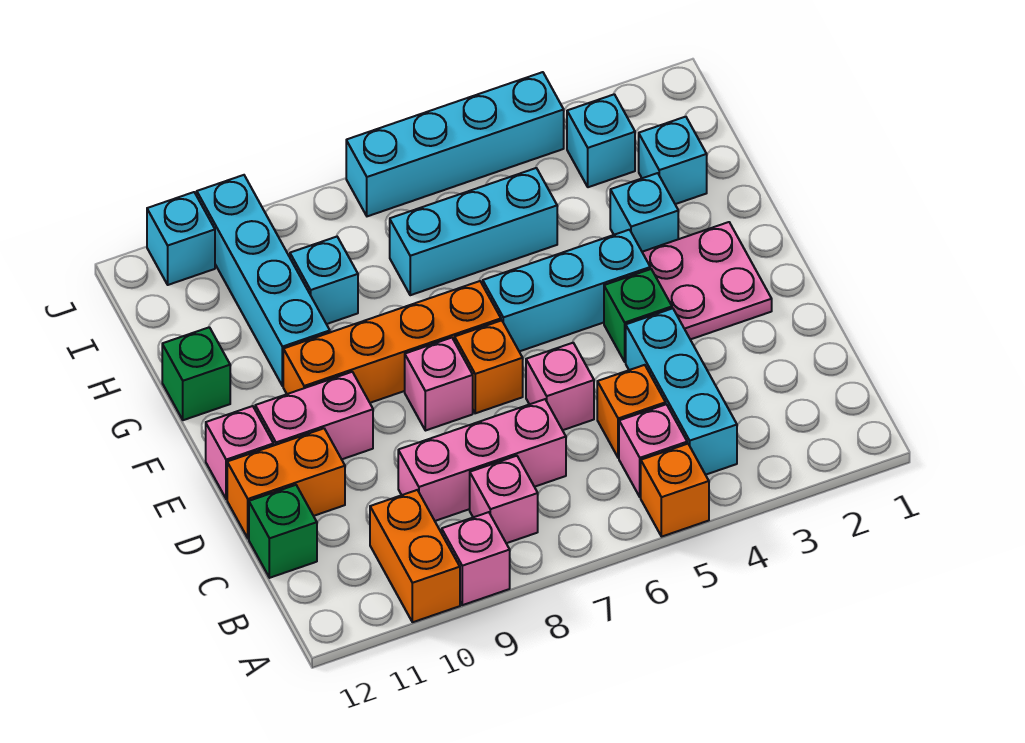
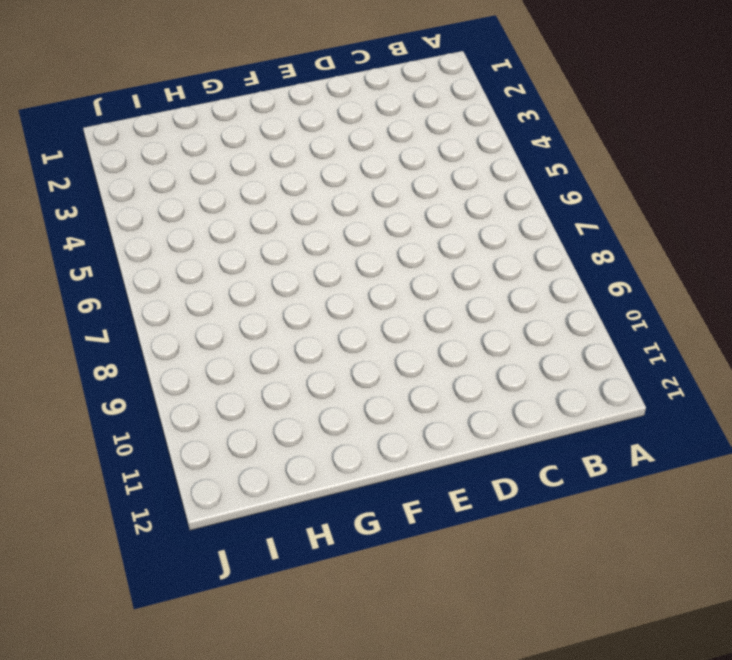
none -> orange brick A5 level 1
none -> pink brick A9 level 1
none -> orange brick A10:B10 level 1

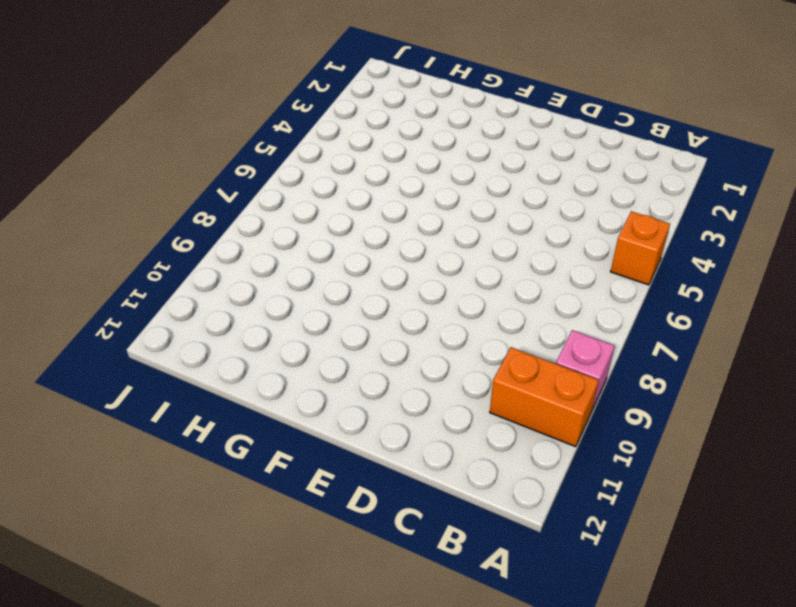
none -> cyan brick B4:D4 level 1
none -> pink brick B5 level 1
none -> pink brick B8 level 1

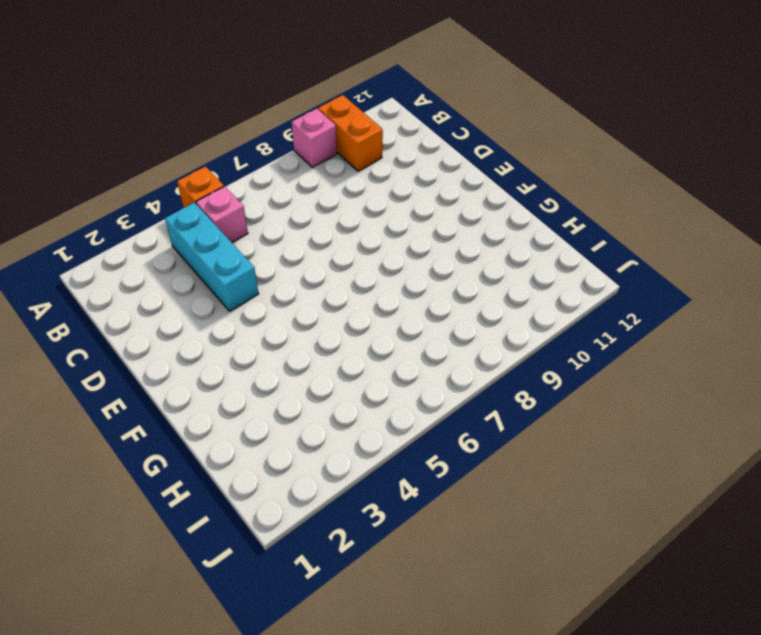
none -> pink brick B8 level 1
none -> orange brick C5 level 1
none -> pink brick C7:C9 level 1

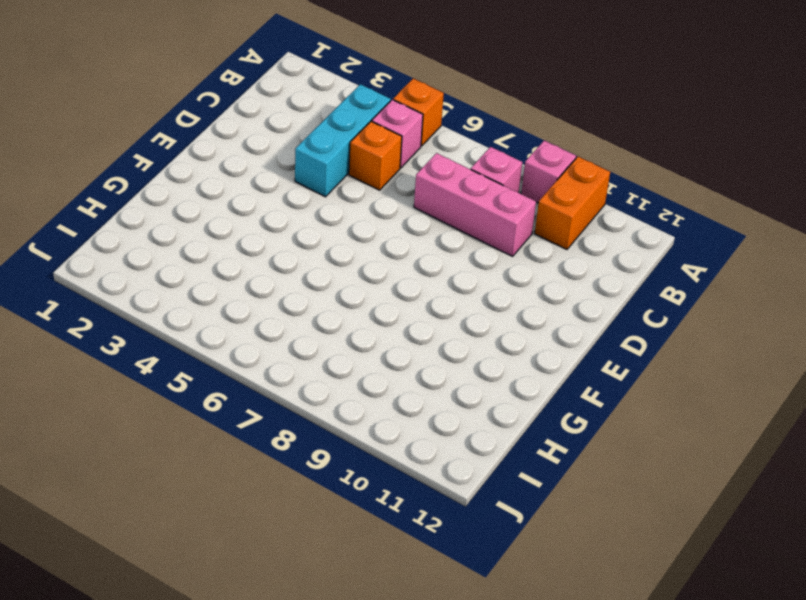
none -> green brick C12 level 1
none -> pink brick D6 level 1
none -> orange brick D11:D12 level 1

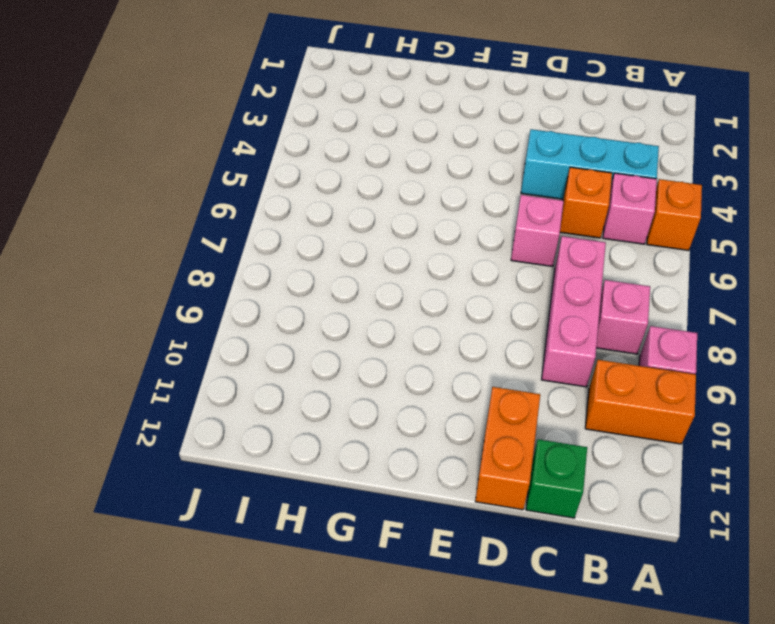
none -> pink plate E2:F3 level 1
none -> green brick E4 level 1
none -> orange brick E7 level 1

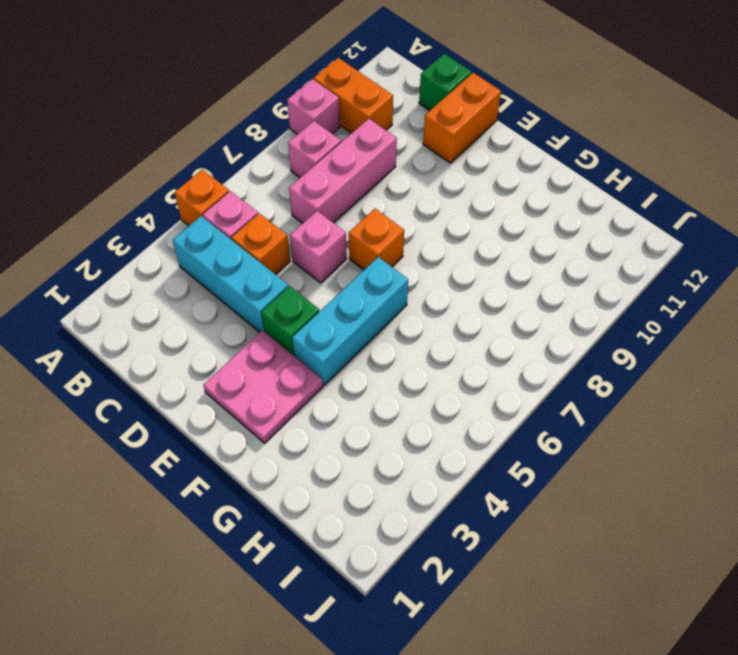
none -> pink brick E8 level 1
none -> pink brick E10:E11 level 1
none -> pink brick E12 level 1

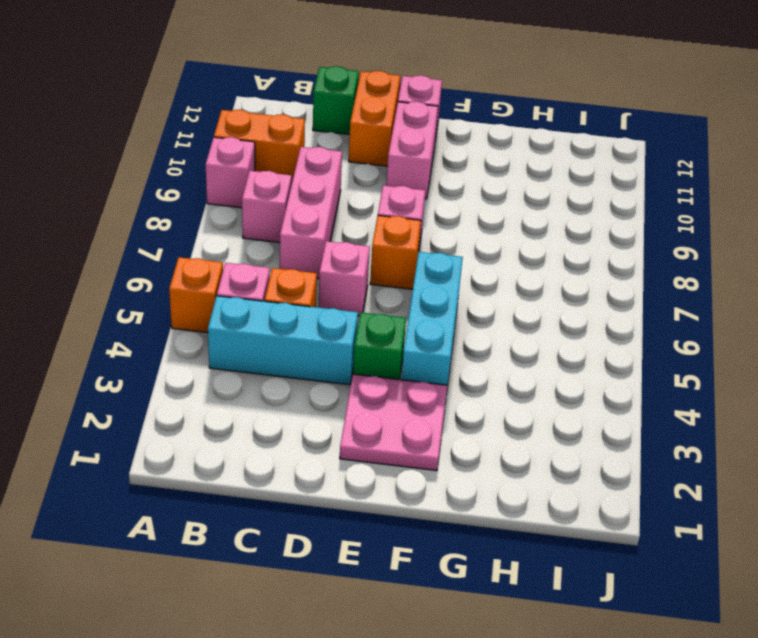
none -> orange brick F7:F10 level 1
none -> cyan brick G3 level 1
none -> cyan brick G10:J10 level 1

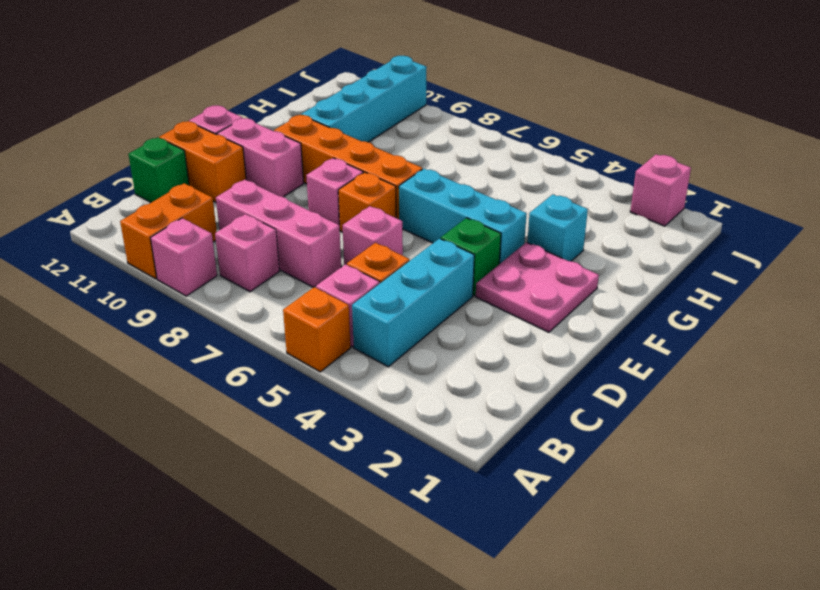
pink brick J2 level 1 -> none
none -> green brick G12 level 1
none -> cyan brick H2 level 1
none -> cyan brick H5:H7 level 1

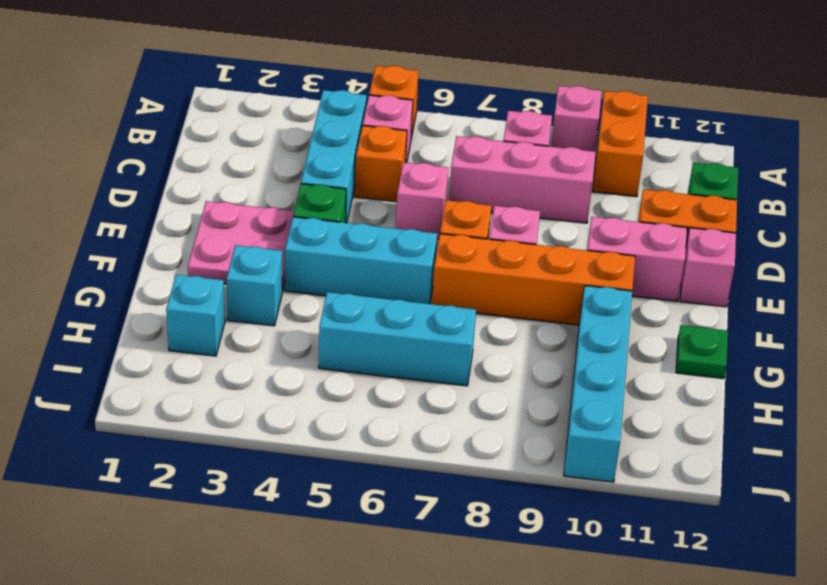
green plate G12 level 1 -> green brick G12 level 1
none -> cyan brick H9 level 1
none -> cyan brick I3 level 1
none -> cyan brick J4:J7 level 1

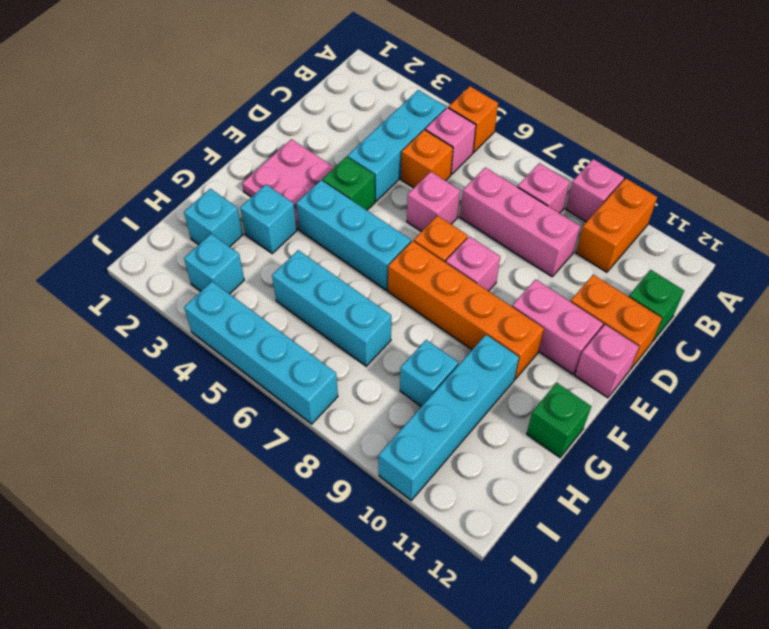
none -> cyan brick J11 level 1

